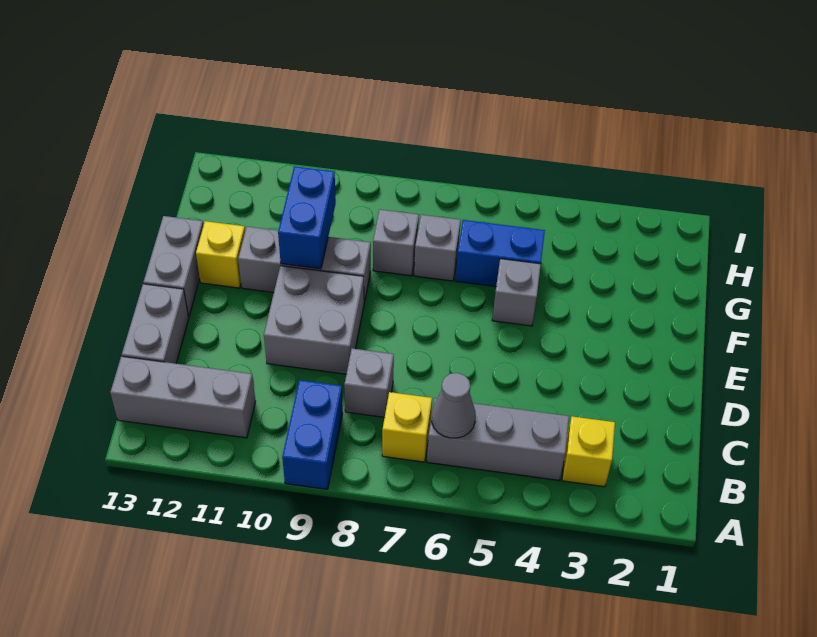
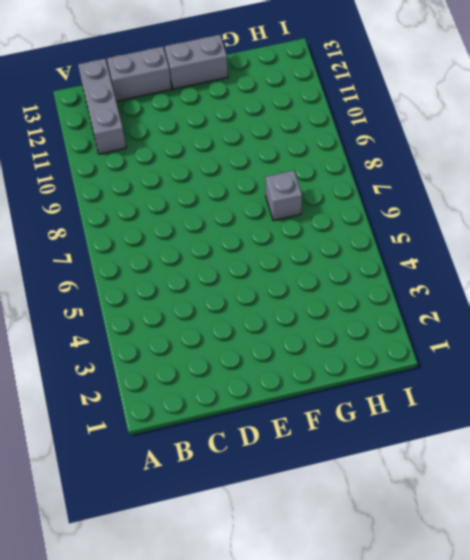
none -> blue brick A9:B9 level 1
none -> yellow brick B3 level 1
none -> grey brick B4:B6 level 1

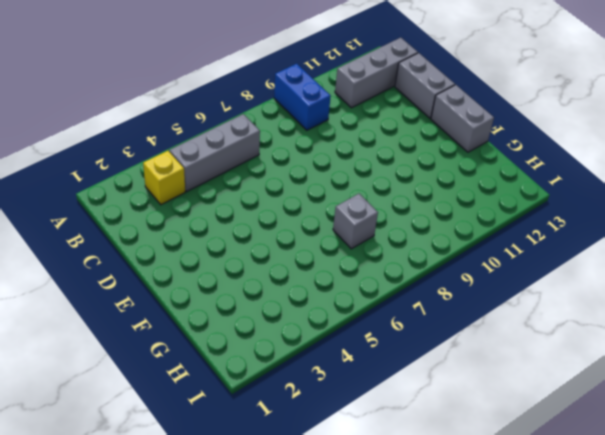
none -> yellow brick B7 level 1
none -> grey brick C8 level 1
none -> grey brick D9:E10 level 1

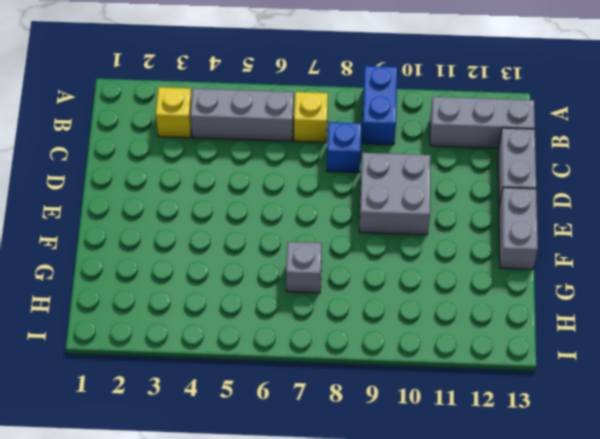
blue brick C8 level 1 -> grey brick C8 level 1
none -> grey brick F5 level 1
none -> grey brick F9:F11 level 1
none -> yellow brick F12 level 1

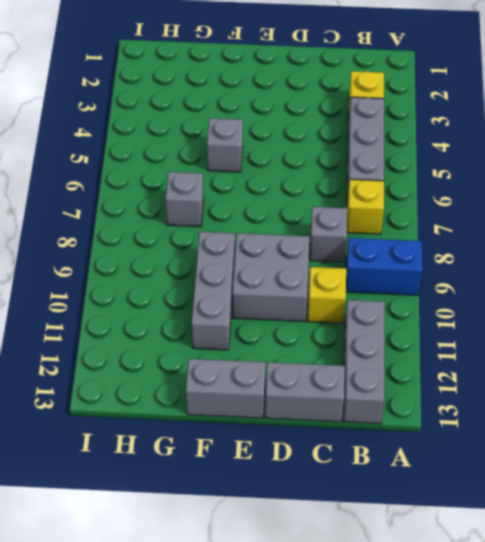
yellow brick C10 level 1 -> yellow brick F12 level 1
none -> blue brick G5:G6 level 1
none -> grey brick G8 level 1
none -> grey cone B6 level 2

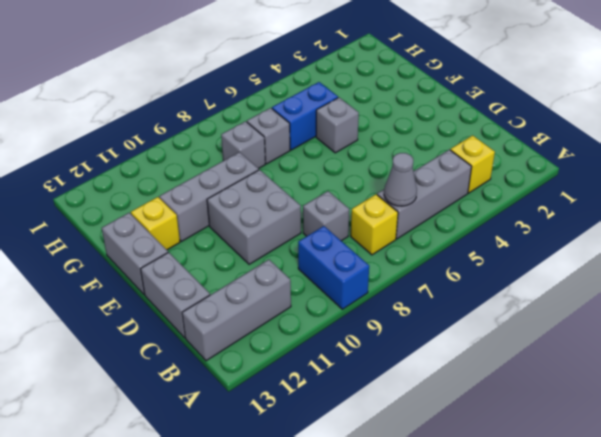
none -> blue brick F10:G10 level 2

